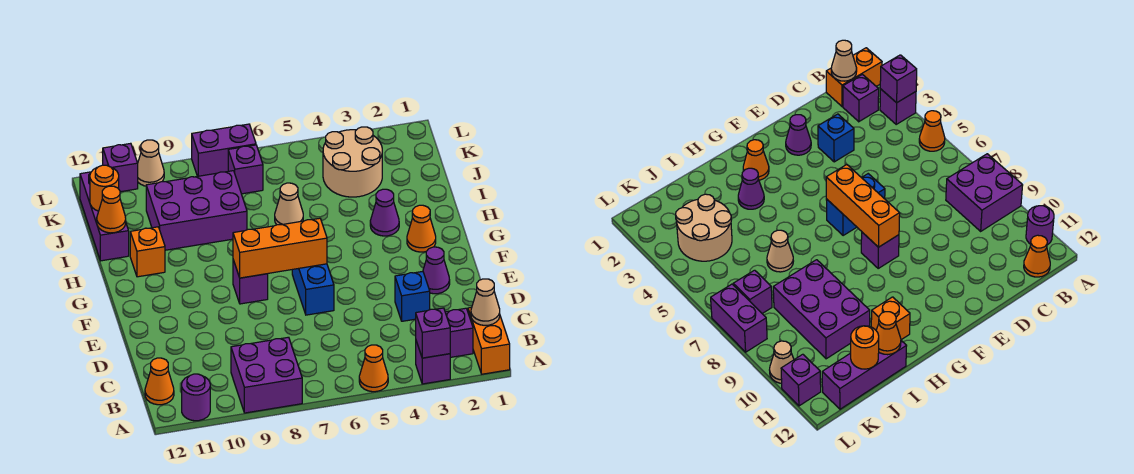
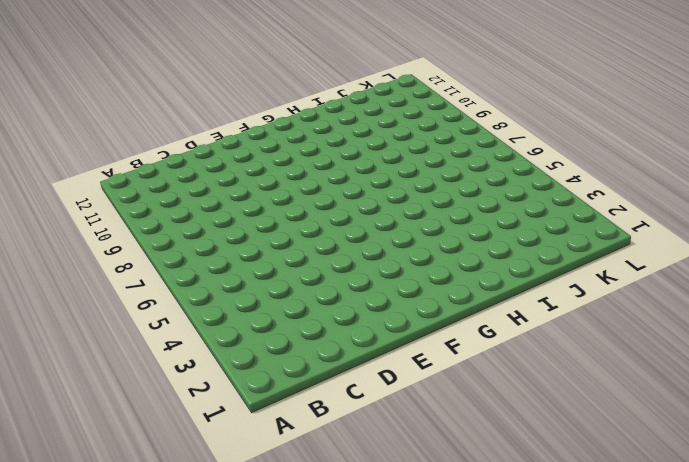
none -> orange brick A1:B1 level 1
none -> purple brick A3 level 1
none -> orange cone A5 level 1

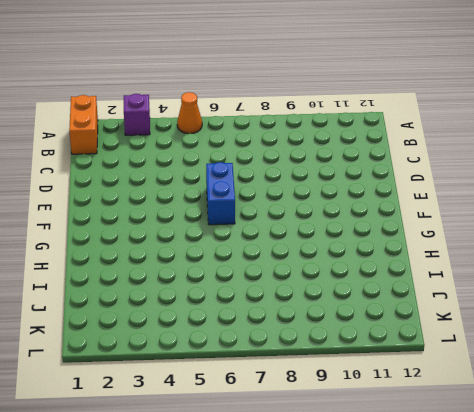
none -> purple brick A8:B9 level 1
none -> purple round brick A11 level 1
none -> purple brick B2 level 1

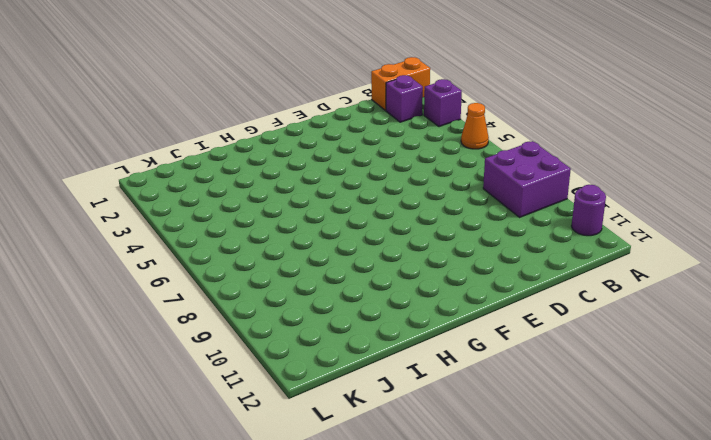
none -> orange cone B12 level 1
none -> blue brick D3 level 1
none -> purple cone E2 level 1

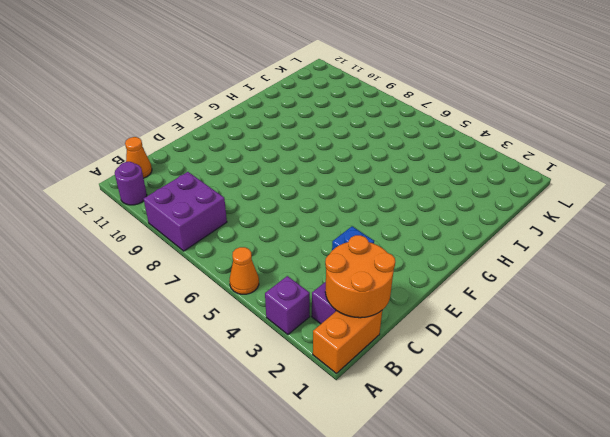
orange round brick B1:C2 level 2 -> tan cone B1 level 2
none -> purple cone E2 level 1
none -> blue brick E6:F6 level 1
none -> purple brick F8 level 1

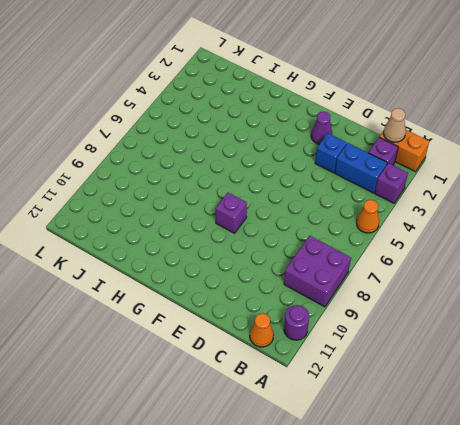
blue brick B3:C3 level 1 -> blue brick E6:F6 level 1
none -> orange cone G2 level 1
none -> purple cone H3 level 1
none -> orange brick H11 level 1

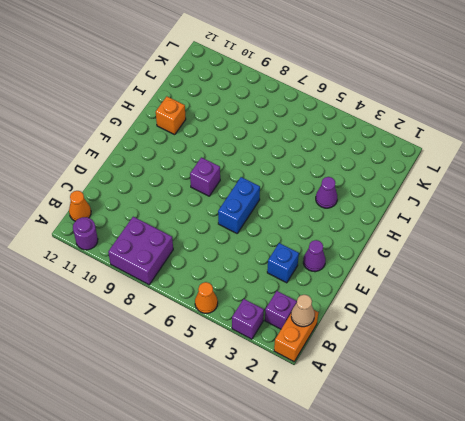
none -> orange cone G2 level 1
none -> tan cone I6 level 1
none -> purple brick I8:J10 level 1

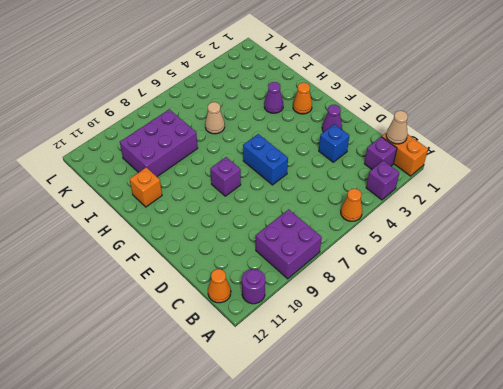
none -> purple brick I12:K12 level 1
none -> tan round brick J3:K4 level 1
none -> purple brick K7 level 1

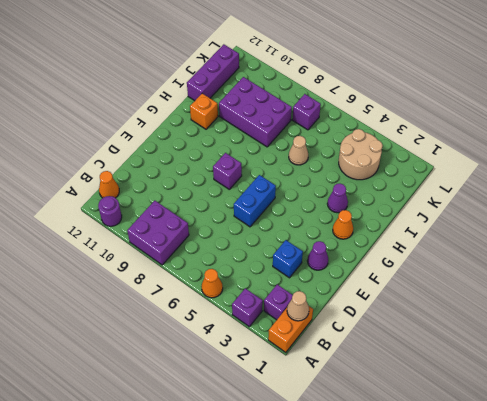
none -> purple brick L7:L8 level 1
none -> tan cone L10 level 1
none -> purple brick L11 level 1

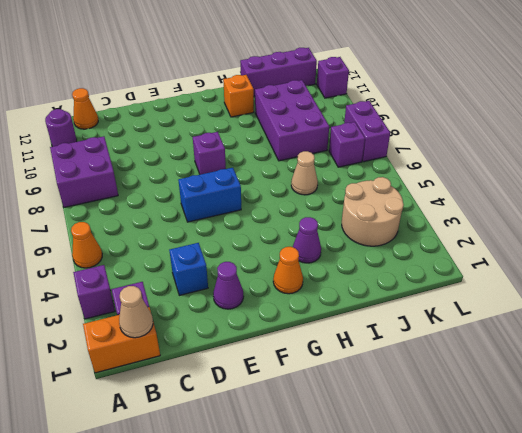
none -> tan cone L10 level 1
none -> purple brick A3 level 2
none -> orange brick F6:F8 level 2

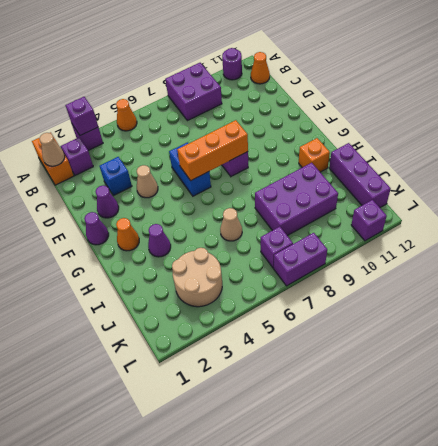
tan cone E4 level 1 -> tan cone L10 level 1
purple cone F1 level 1 -> none
none -> orange cone I12 level 2
none -> orange round brick J12 level 2

